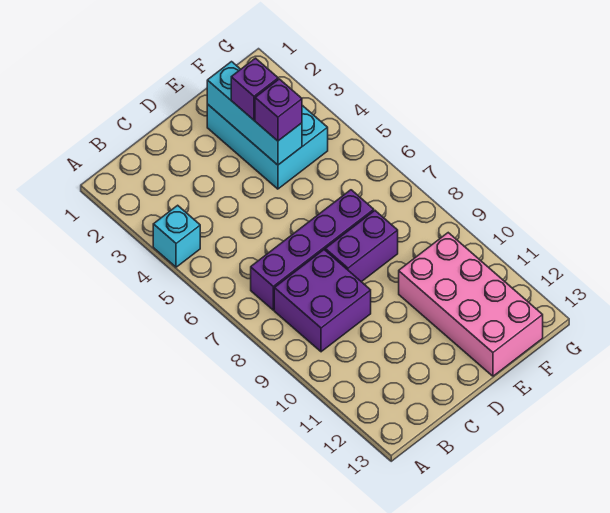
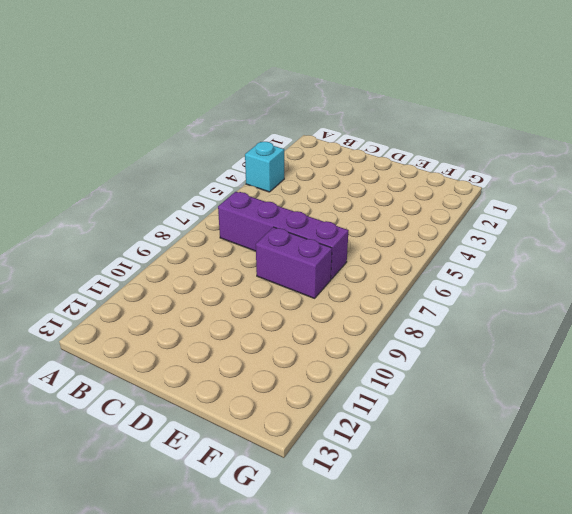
none -> purple brick B8:C9 level 1
none -> cyan brick E2:F4 level 1

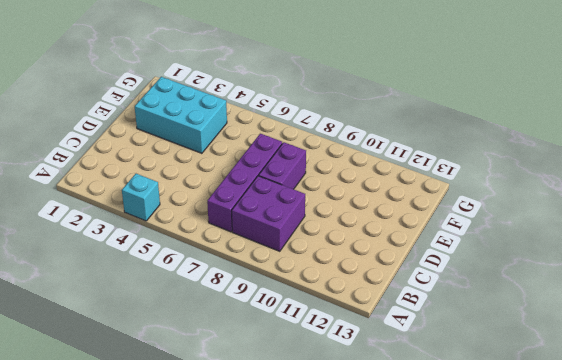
none -> pink brick E10:F13 level 1
none -> cyan brick E2:E4 level 2

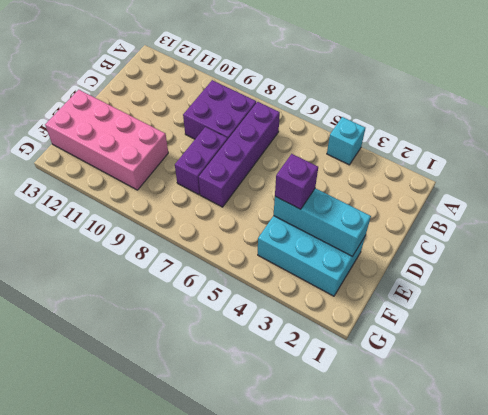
none -> purple brick E3 level 3

